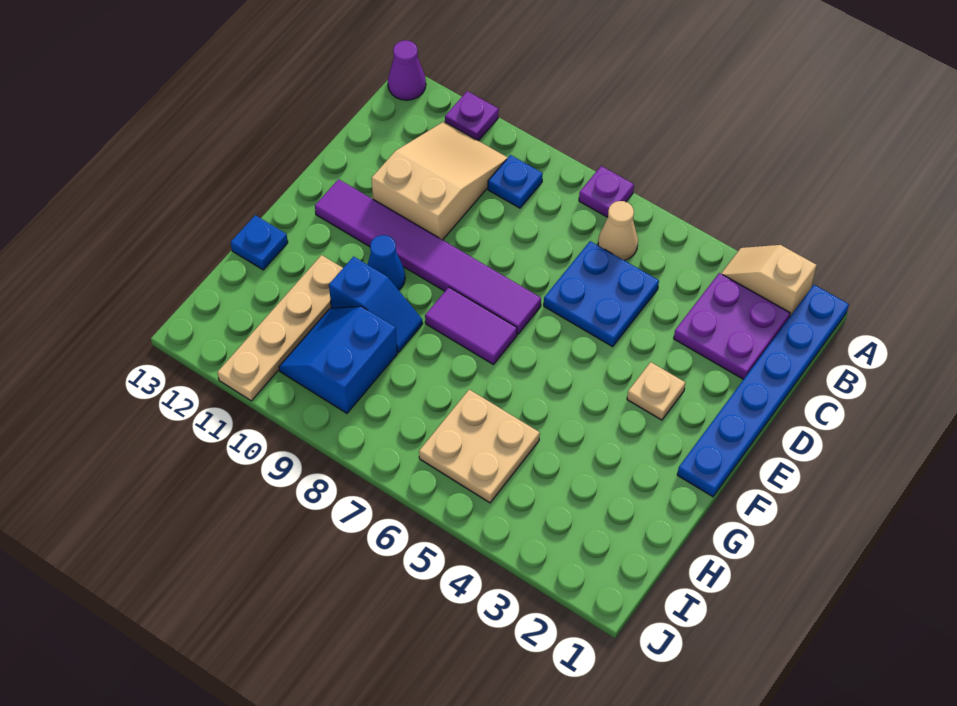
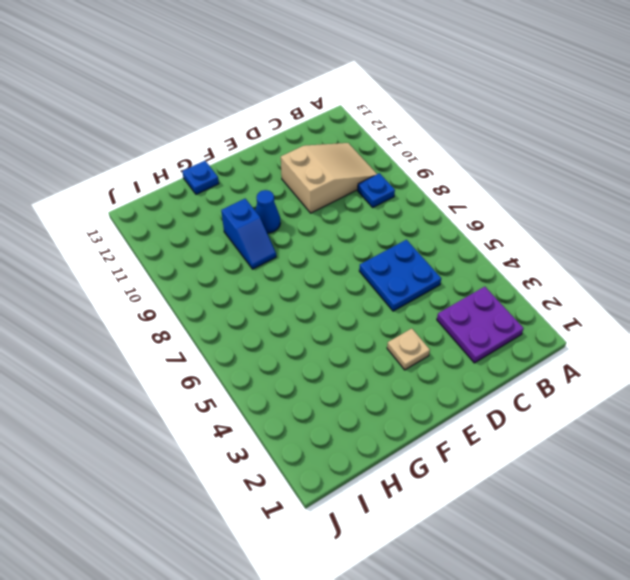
none -> blue plate A1:F1 level 1
none -> tan slope A2:A3 level 1 top 2
none -> purple plate A7 level 1

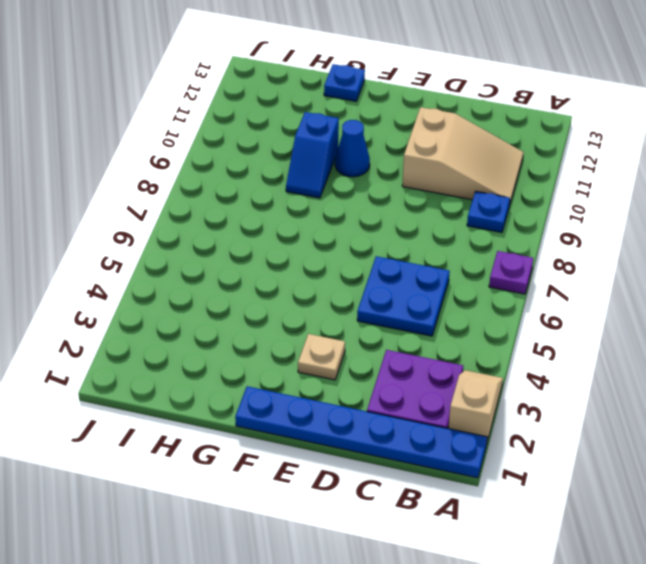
none -> purple plate A11 level 1
none -> purple cone A13 level 1
none -> tan cone B6 level 1

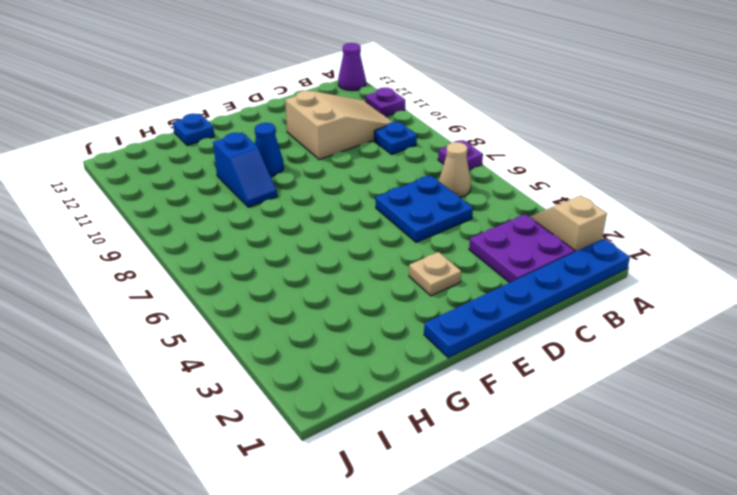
none -> purple tile E7:E12 level 1
none -> purple tile F7:F8 level 1
none -> tan plate G11:J11 level 1

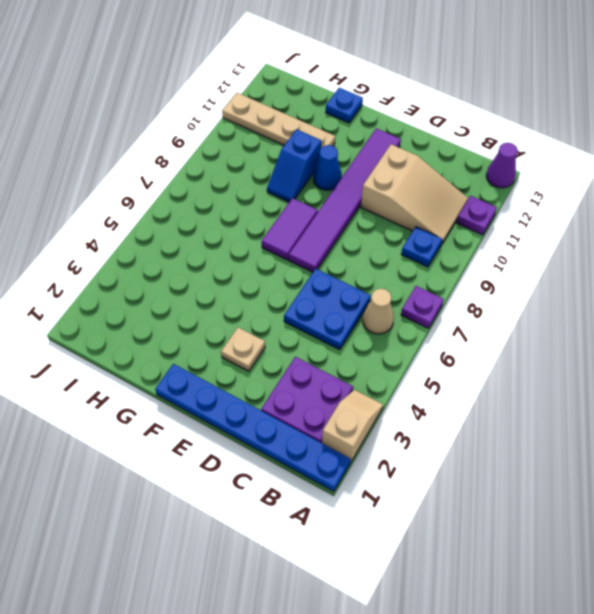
none -> tan plate H5:I6 level 1
none -> blue slope H9:I10 level 1 top 9

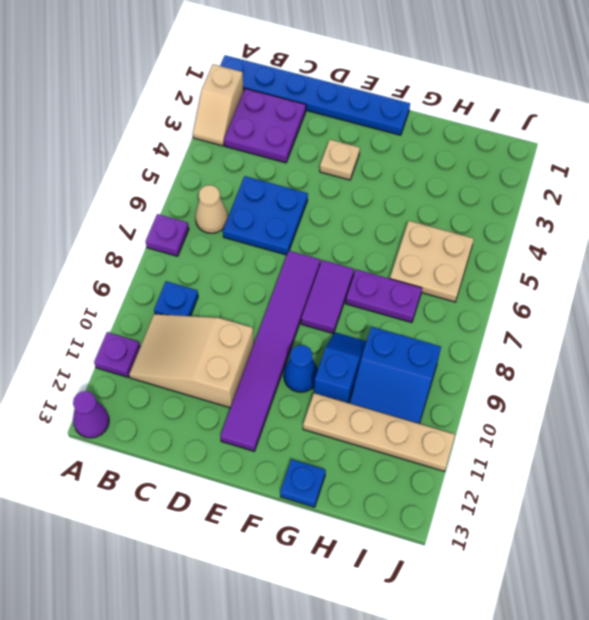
purple plate G7:H7 level 1 -> none

